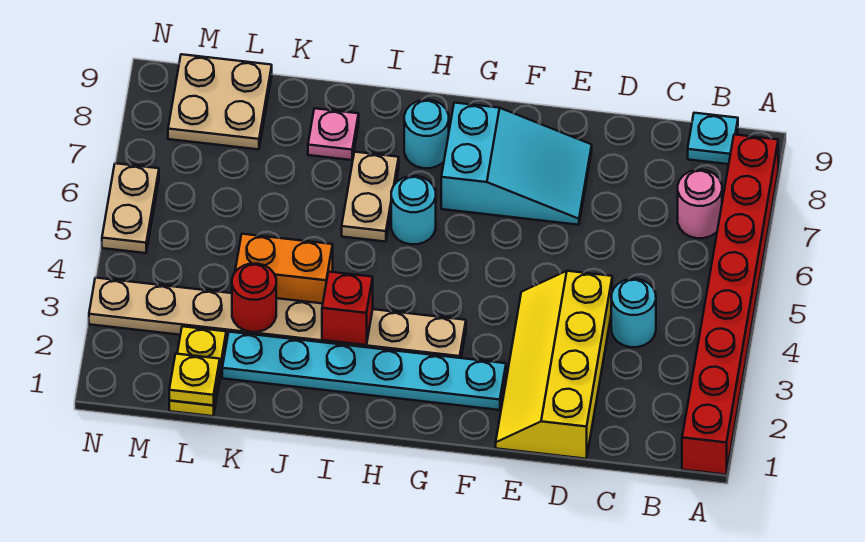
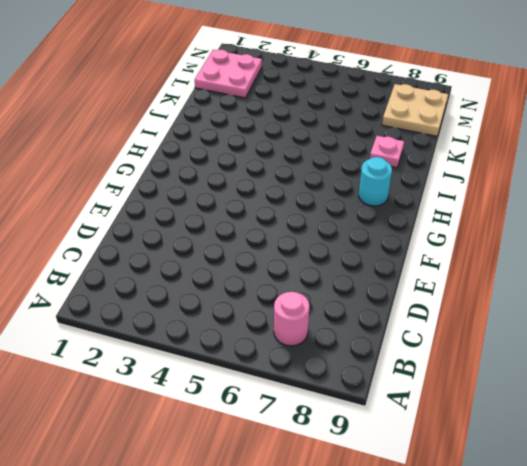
pink plate L1:M2 level 1 -> yellow plate L1:L2 level 1
none -> red brick A1:A8 level 1
none -> cyan plate B9 level 1
none -> cyan round brick C4 level 1

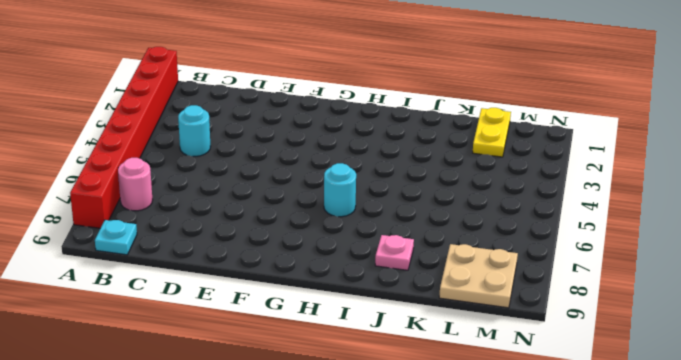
none -> yellow slope D1:E4 level 1 top D
none -> cyan slope E7:G8 level 1 top G
none -> cyan plate F2:K2 level 1

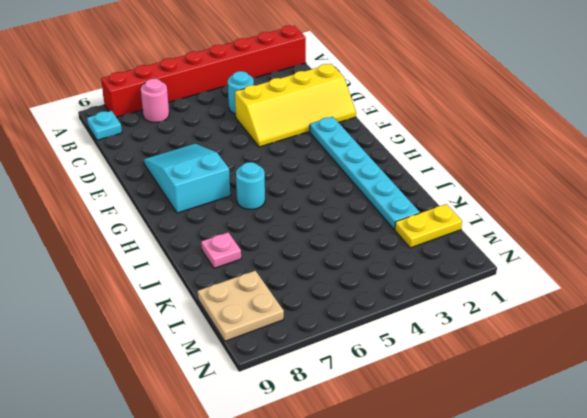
none -> tan plate G3:N3 level 1
none -> cyan round brick H8 level 1
none -> tan plate I6:I7 level 1

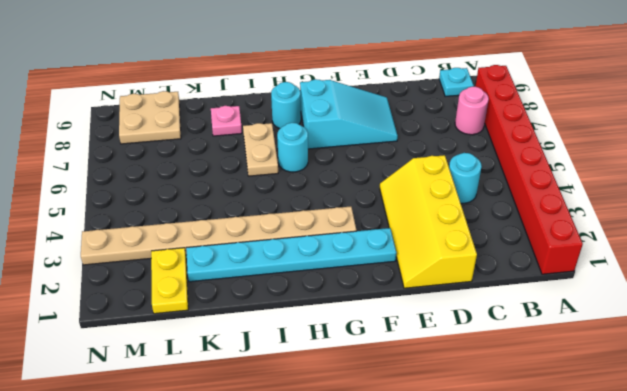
none -> orange brick J4:K4 level 1
none -> tan plate N5:N6 level 1
none -> red brick I3 level 2

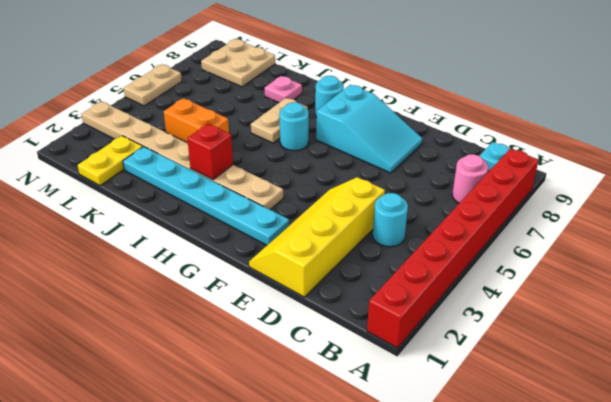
none -> red round brick K3 level 2
none -> yellow plate L1 level 2

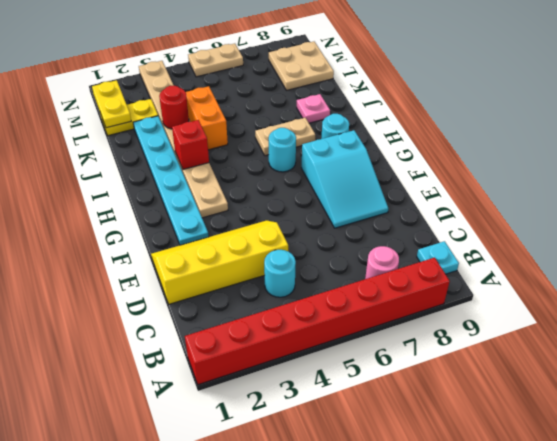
yellow plate L1:M1 level 2 -> yellow plate L1 level 2

